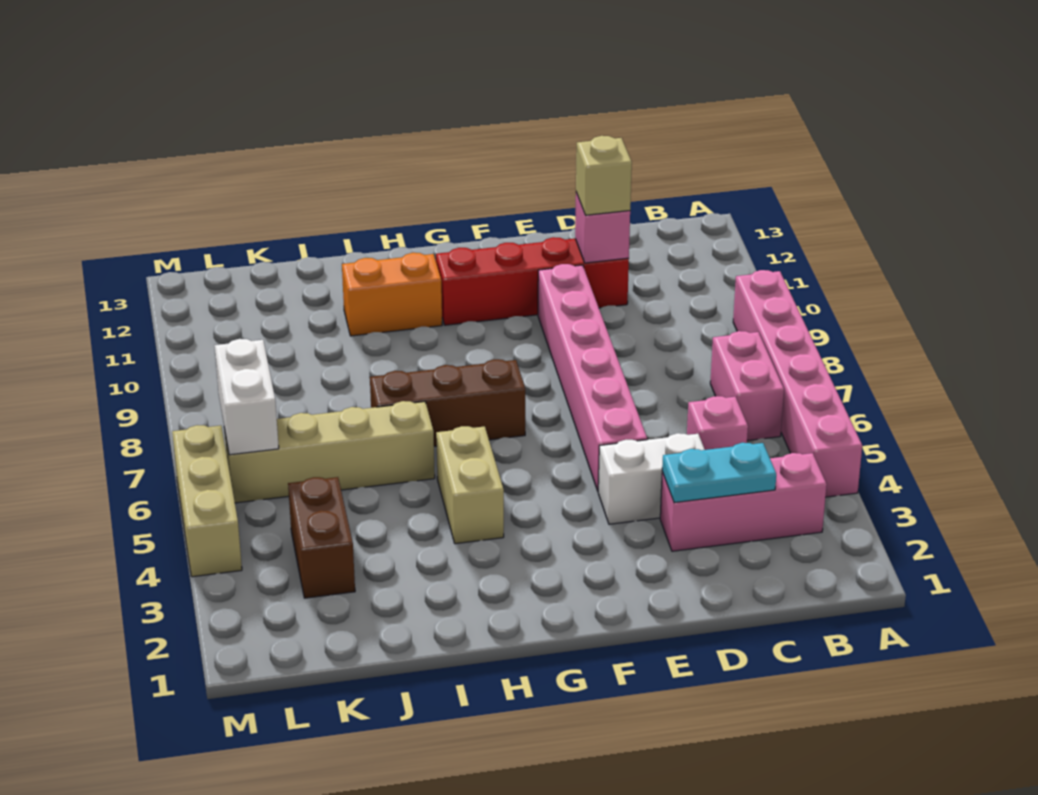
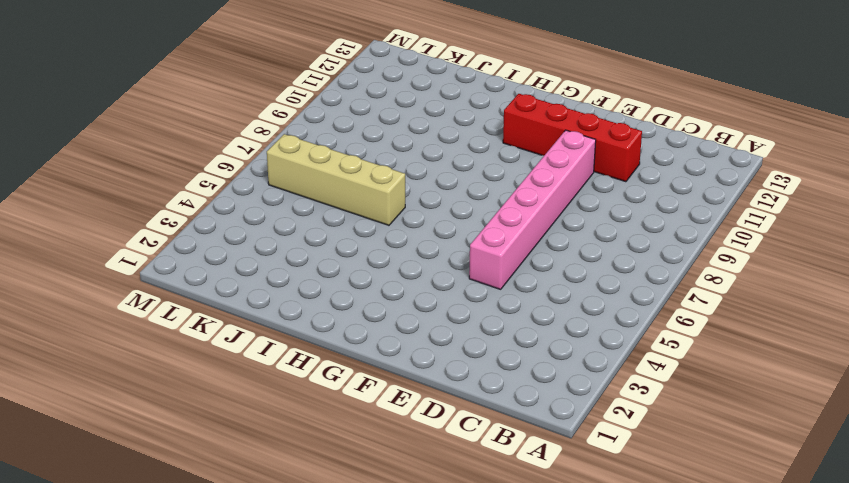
none -> pink brick A4:A9 level 1
none -> pink brick B3:D3 level 1
none -> pink brick B6:B7 level 1

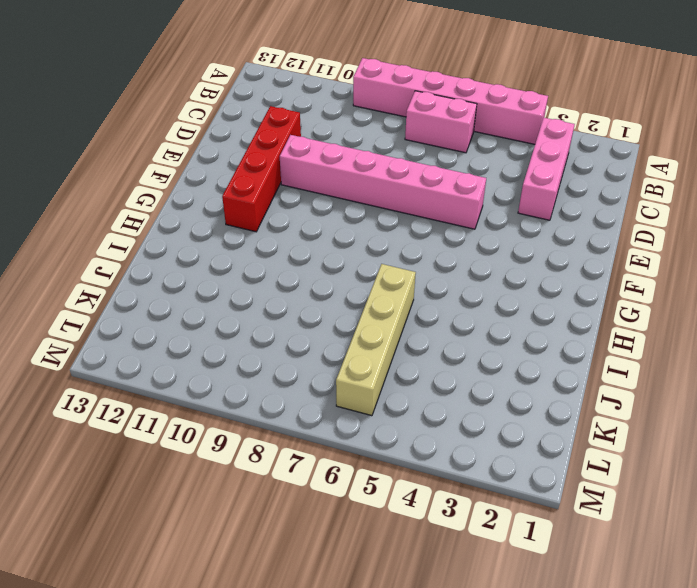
none -> pink brick C5 level 1
none -> white brick D4:E4 level 1
none -> brown brick G7:I7 level 1

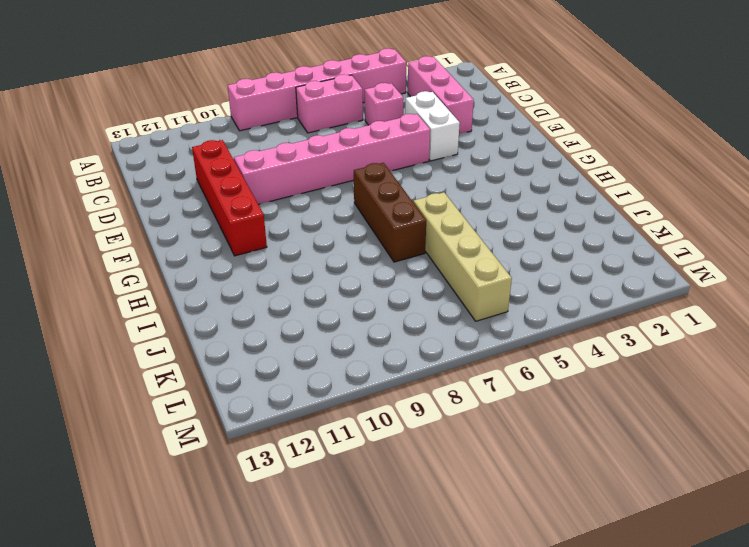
none -> tan brick H4:H5 level 1
none -> orange brick H11:I11 level 1
none -> brown brick K3:K4 level 1

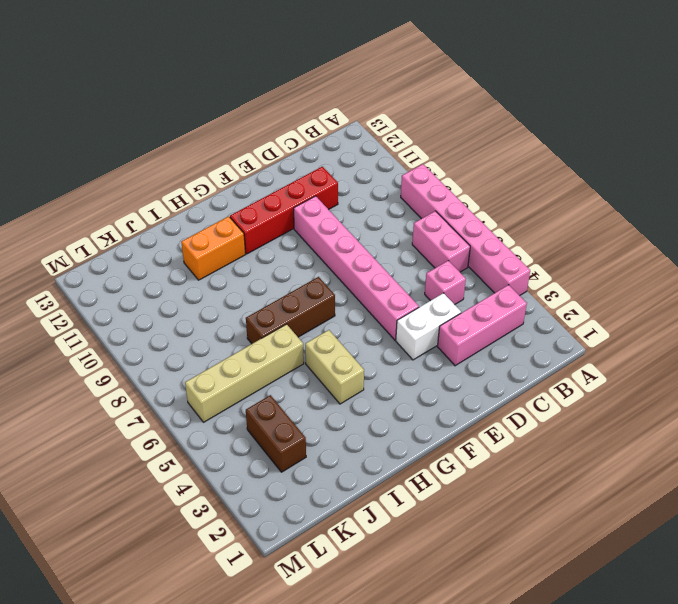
none -> tan brick M4:M6 level 1
none -> cyan plate C3:D3 level 2
none -> pink brick D11 level 2

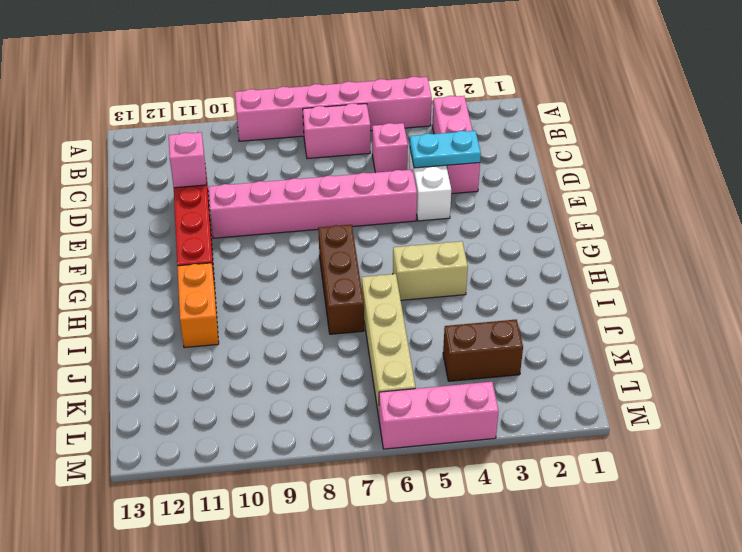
cyan plate D3:D4 level 2 -> cyan plate C3:D3 level 2
pink brick M4:M6 level 1 -> tan brick M4:M6 level 1
none -> white brick L6:L7 level 2
none -> tan brick D11 level 3

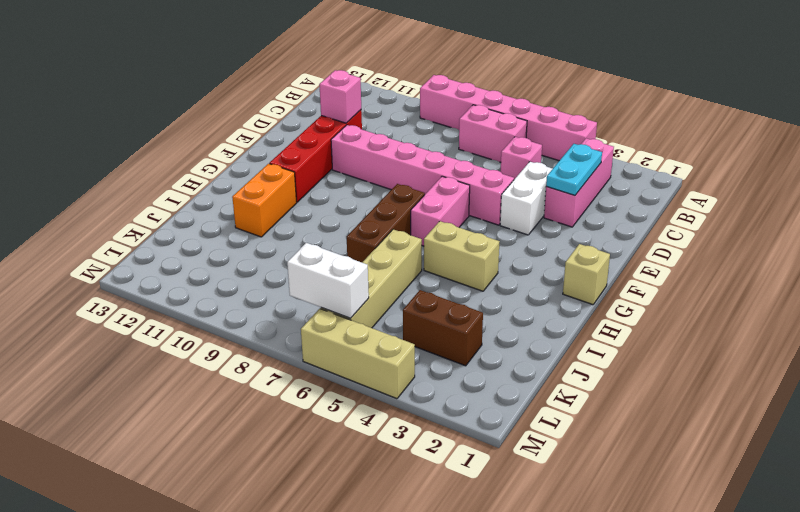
pink brick F6:G6 level 1 -> none
tan brick G1 level 1 -> tan brick D11 level 3

